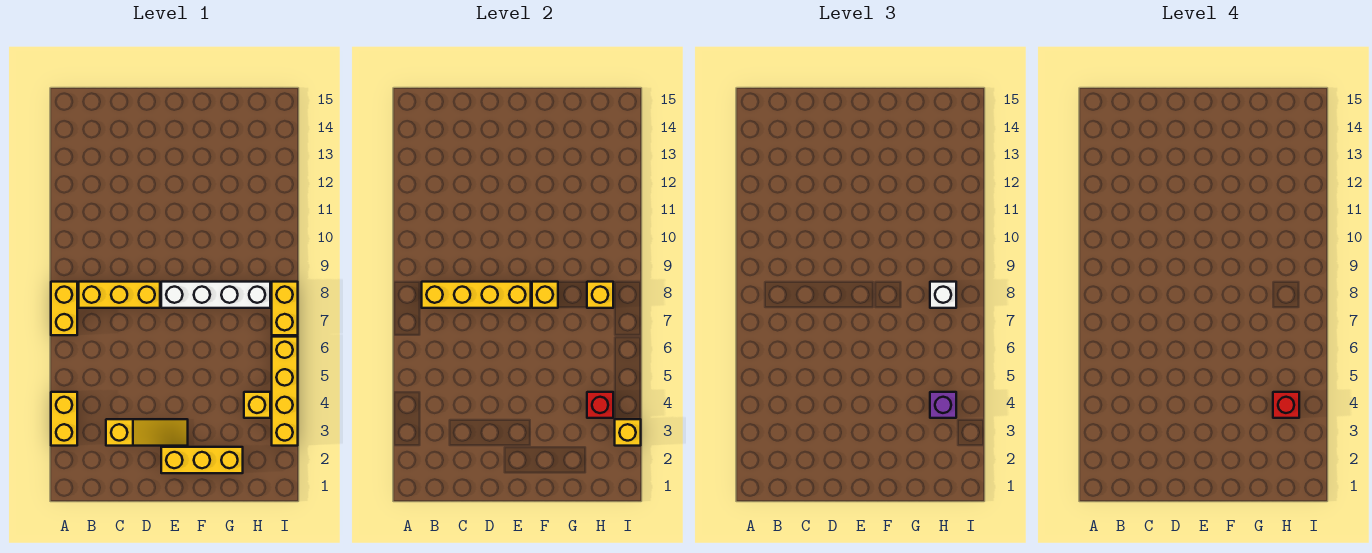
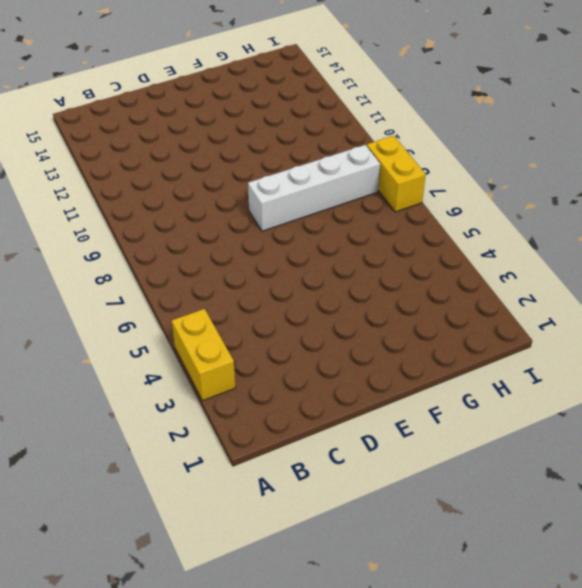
none -> yellow brick A7:A8 level 1
none -> yellow brick B8:D8 level 1
none -> yellow slope C3:E3 level 1 top C

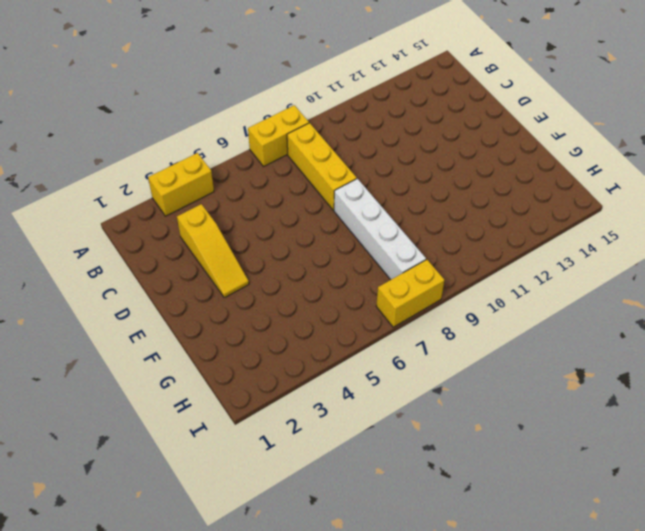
none -> yellow brick E2:G2 level 1
none -> yellow brick H4 level 1
none -> yellow brick I3:I6 level 1

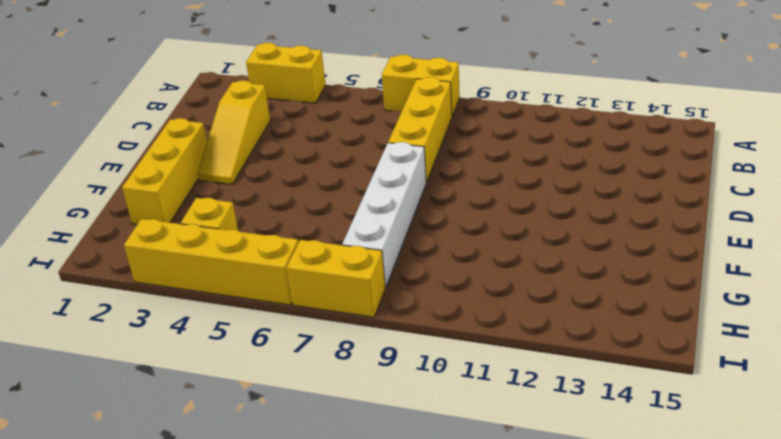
none -> yellow brick B8:E8 level 2
none -> yellow brick F8 level 2
none -> red brick H4 level 2

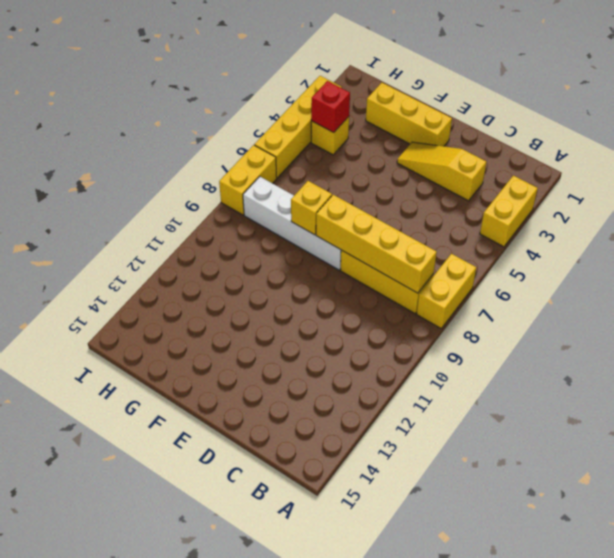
none -> yellow brick H8 level 2
none -> yellow brick I3 level 2
none -> purple brick H4 level 3

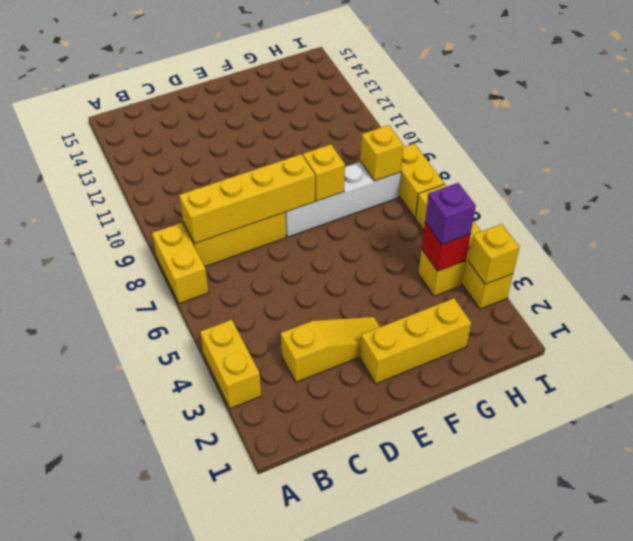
none -> white brick H8 level 3
none -> red brick H4 level 4

